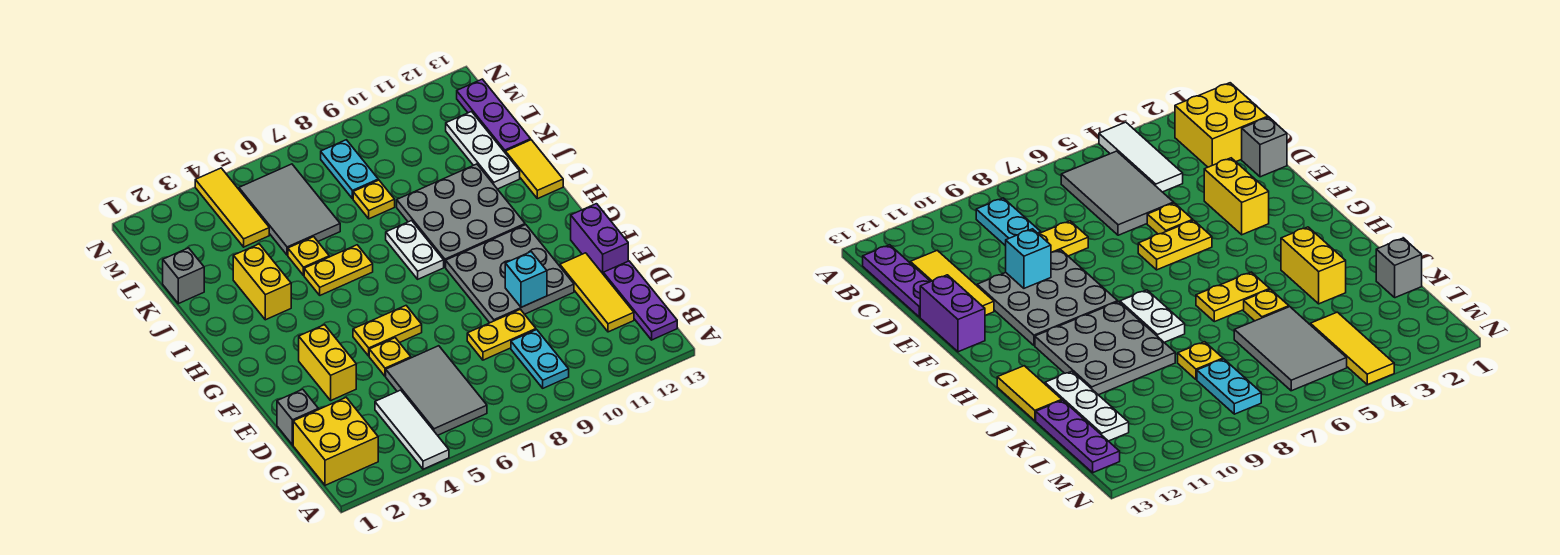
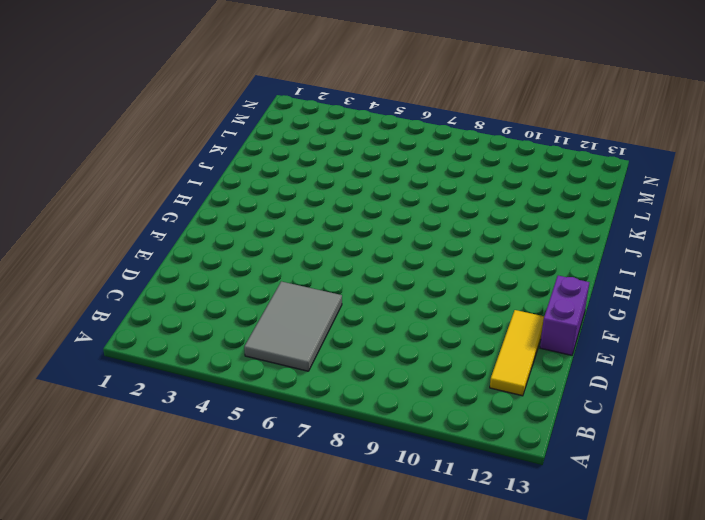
none -> white tile A4:C4 level 1
none -> yellow brick B1:C2 level 1
none -> cyan plate B9:C9 level 1

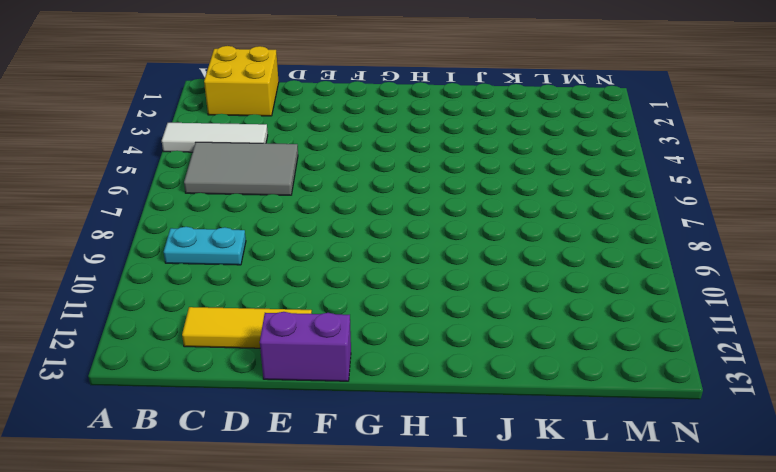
none -> purple plate B13:D13 level 1
none -> grey brick D1 level 1
none -> yellow plate D8:D9 level 1

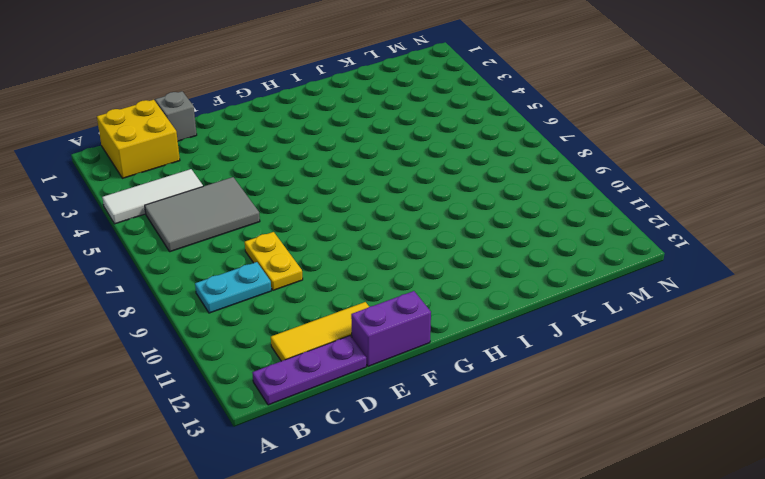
none -> yellow brick E3:F3 level 1
none -> yellow plate E5 level 1
none -> grey plate E9:G11 level 1

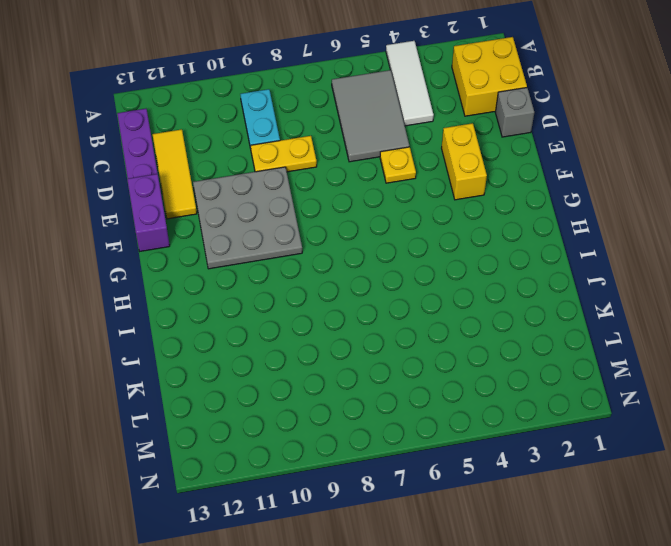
none -> yellow plate F5:F6 level 1
none -> white plate H8:I8 level 1
none -> grey plate H9:J11 level 1

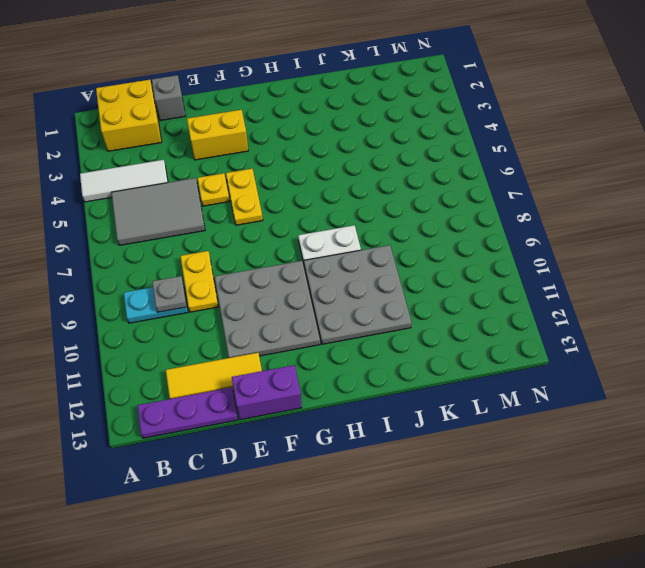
grey plate C9 level 2 -> none
none -> yellow brick I3:J3 level 1
none -> yellow plate I5:I6 level 1
none -> yellow tile I13:J13 level 1

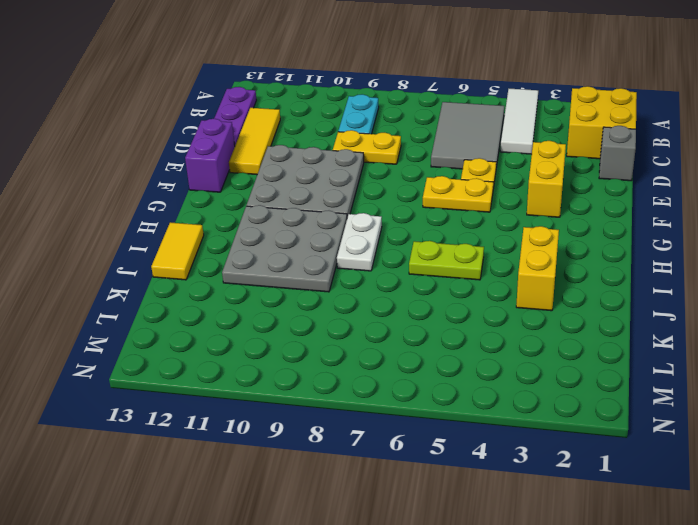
lime plate I5:I6 level 1 -> yellow plate I5:I6 level 1
none -> yellow plate J5 level 1
none -> white plate J12:L12 level 1
none -> grey brick K1 level 1

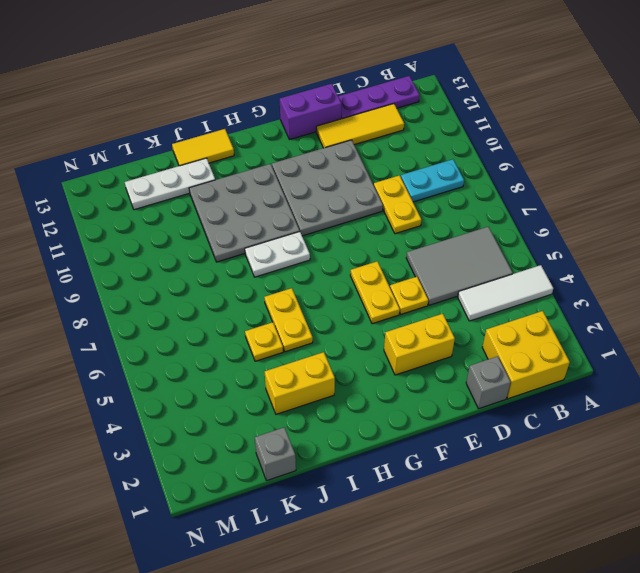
none -> grey tile K5:M6 level 1
none -> yellow plate K8 level 1
none -> purple plate K13:M13 level 1

